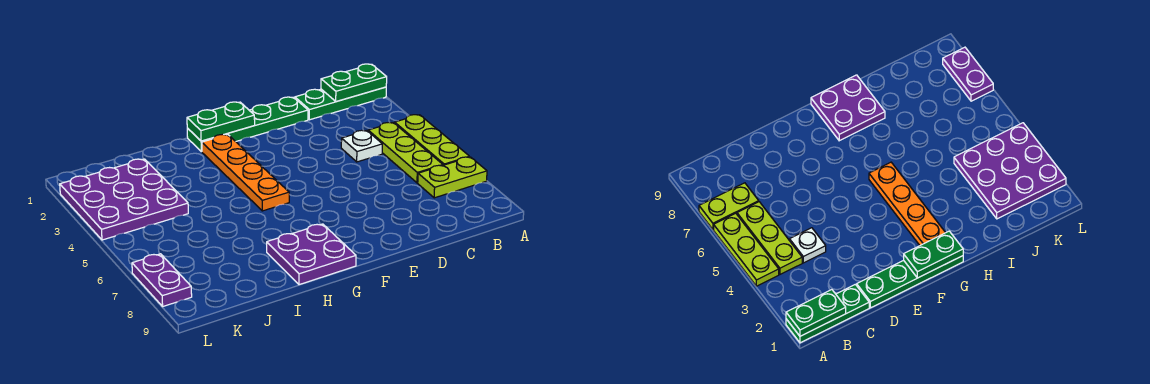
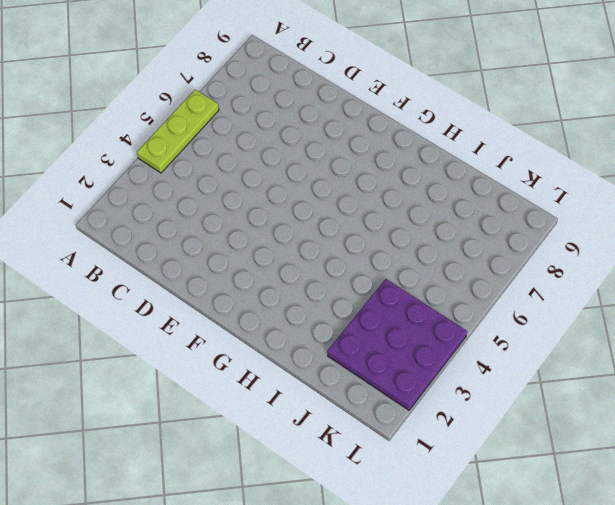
none -> green plate A1:C1 level 1
none -> lime plate A7:B7 level 1
none -> lime plate B4:B6 level 1

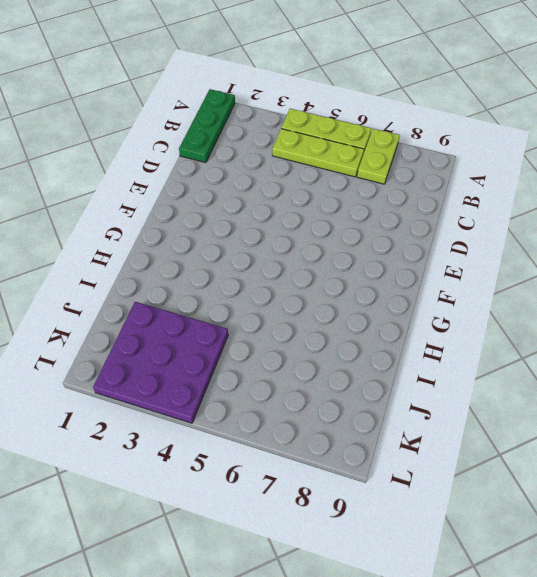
none -> white plate C4 level 1
none -> green plate D1:G1 level 1
none -> orange plate G2:G5 level 1

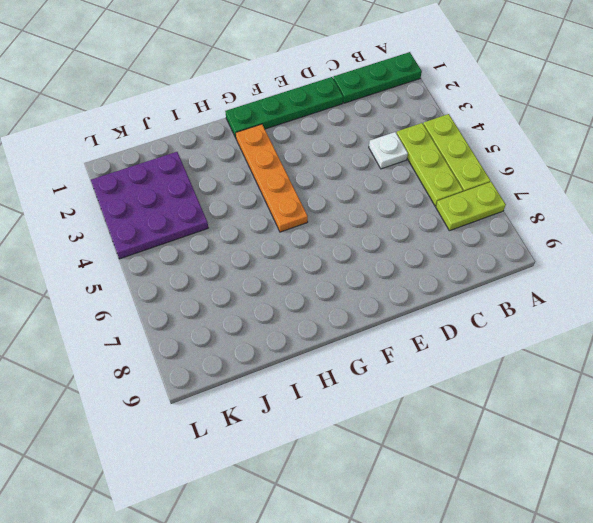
none -> purple plate G8:H9 level 1
none -> purple plate L7:L8 level 1
none -> green plate A1:B1 level 2

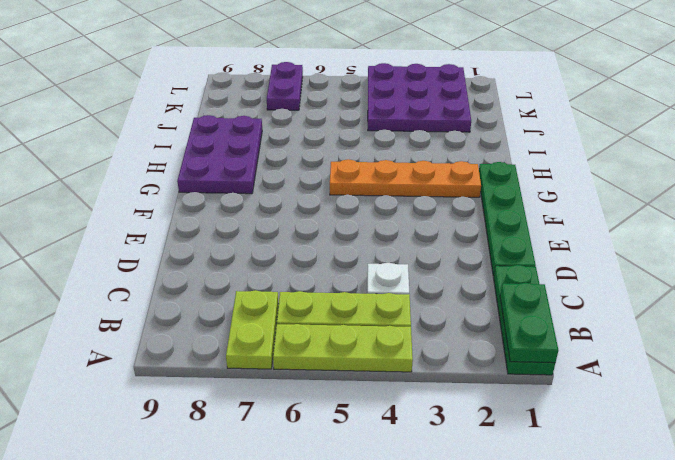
purple plate G8:I9 level 1 -> purple plate G8:H9 level 1
purple plate K7:L7 level 1 -> purple plate L7:L8 level 1
none -> green plate F1:G1 level 2

